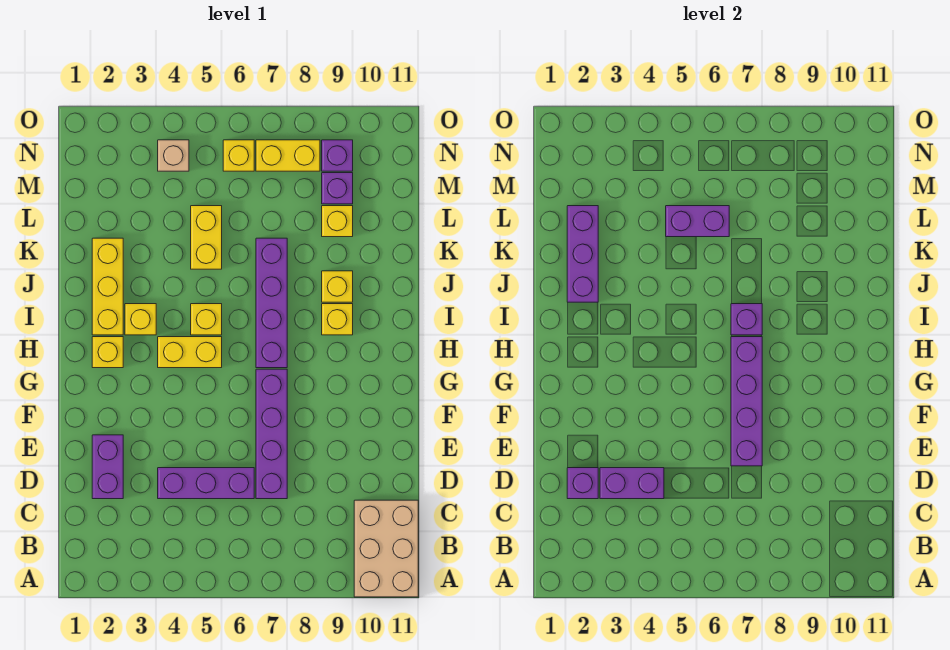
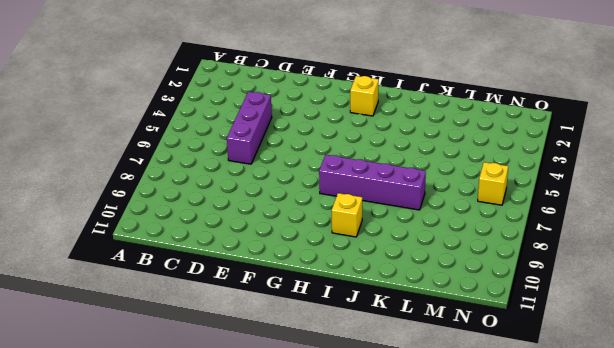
none -> tan brick A10:C11 level 1
none -> purple brick D2:E2 level 1
none -> purple brick D7:G7 level 1

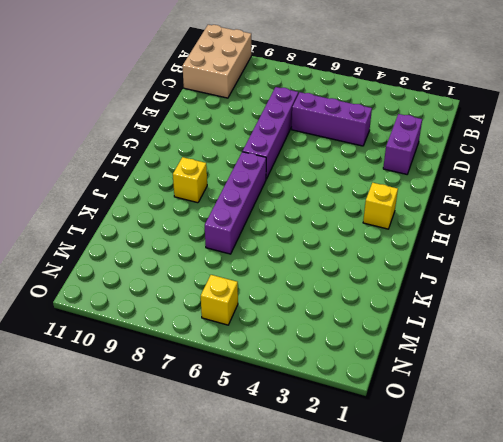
none -> yellow brick H4:H5 level 1
none -> yellow brick I2:K2 level 1
none -> yellow brick I3 level 1

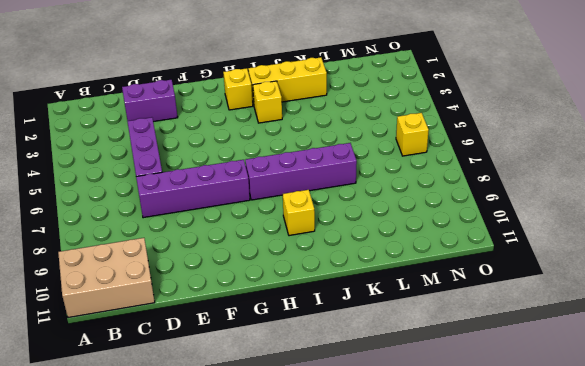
none -> yellow brick H4:H5 level 1
none -> yellow brick I5 level 1
none -> yellow brick J9 level 1

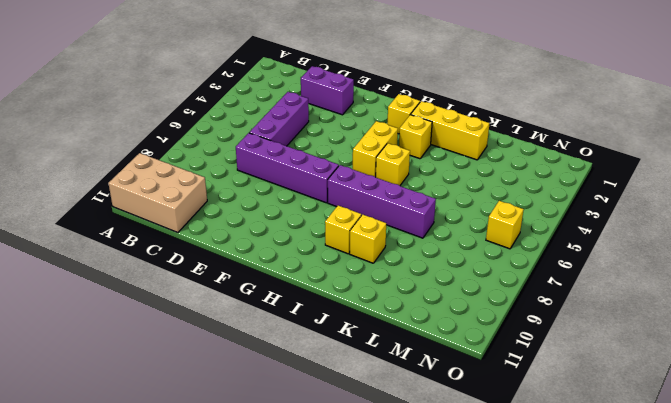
none -> yellow brick K5:L5 level 1
none -> yellow brick L9 level 1
none -> purple brick M9 level 1

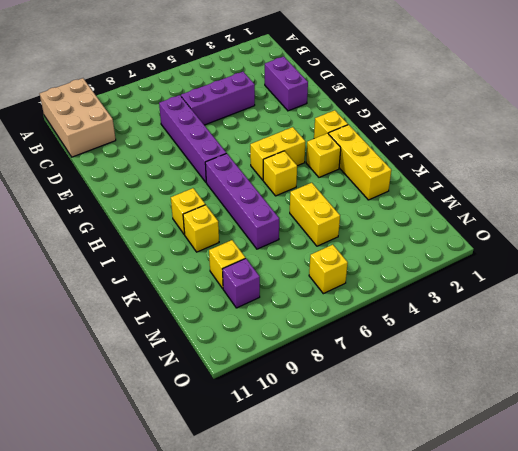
none -> tan brick N4 level 1
none -> yellow brick N7:N8 level 1
none -> purple brick N9 level 1

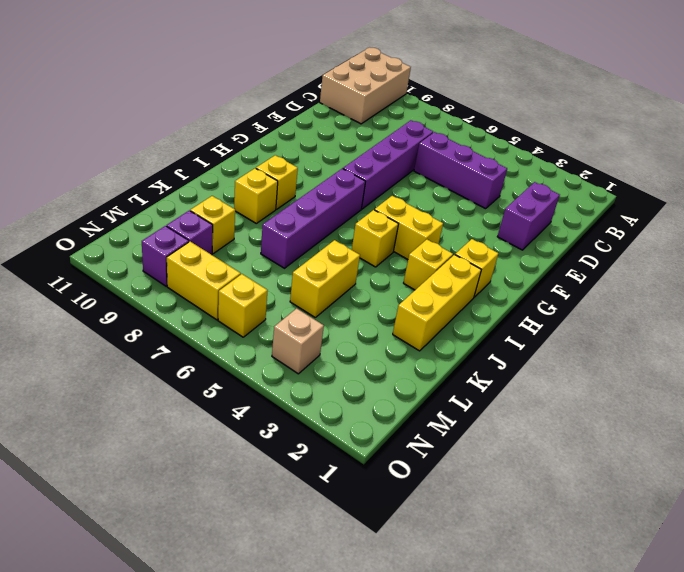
none -> purple brick D2 level 2
none -> purple brick D3:D4 level 2
none -> purple brick E7:H7 level 2

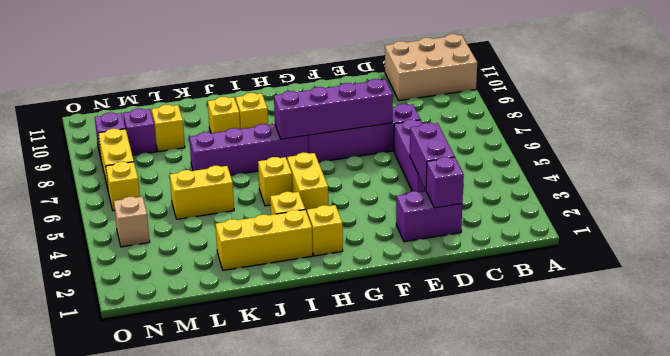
none -> purple brick I7 level 2
none -> purple brick J2:L2 level 2
none -> purple brick L5:L6 level 2

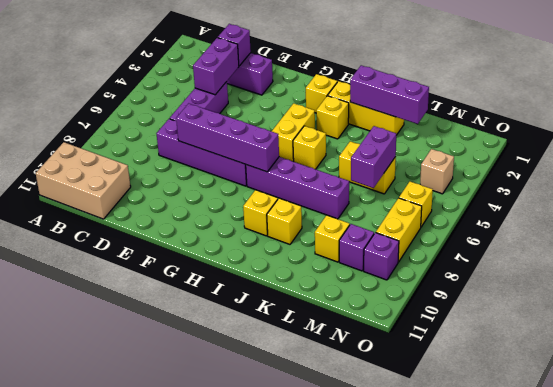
none -> purple brick I7 level 2

